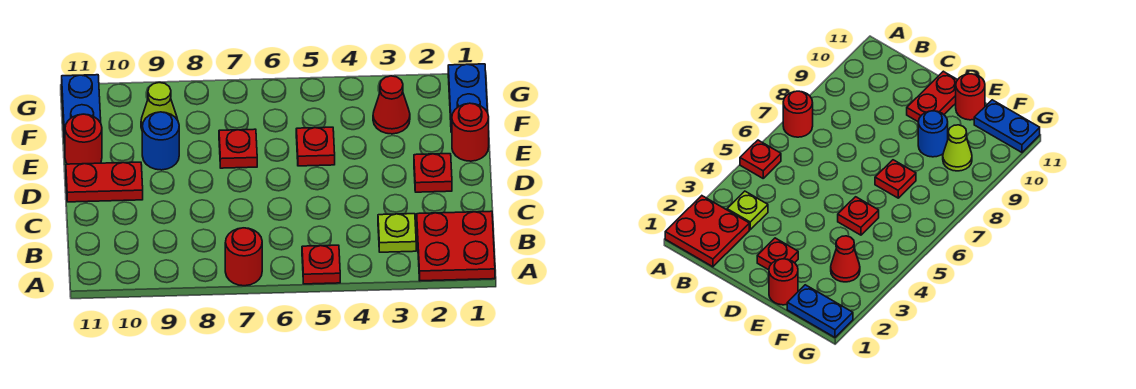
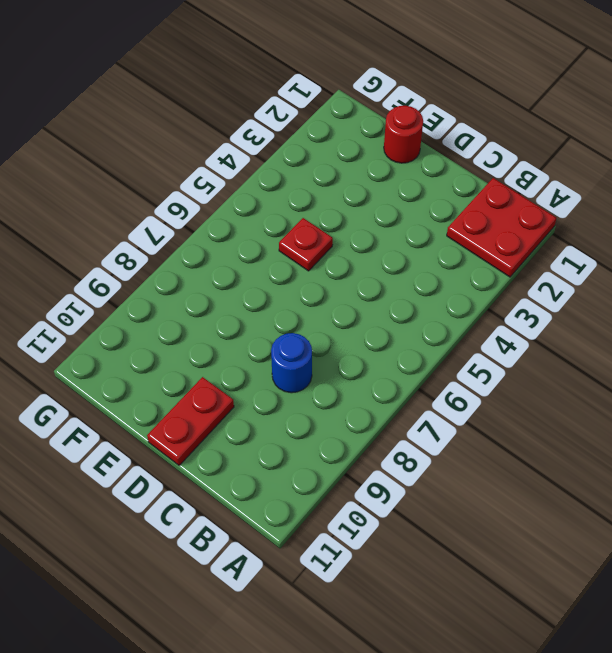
blue round brick C8 level 1 -> blue round brick E9 level 1
none -> red plate A5 level 1
none -> red round brick A7 level 1
none -> lime plate B3 level 1

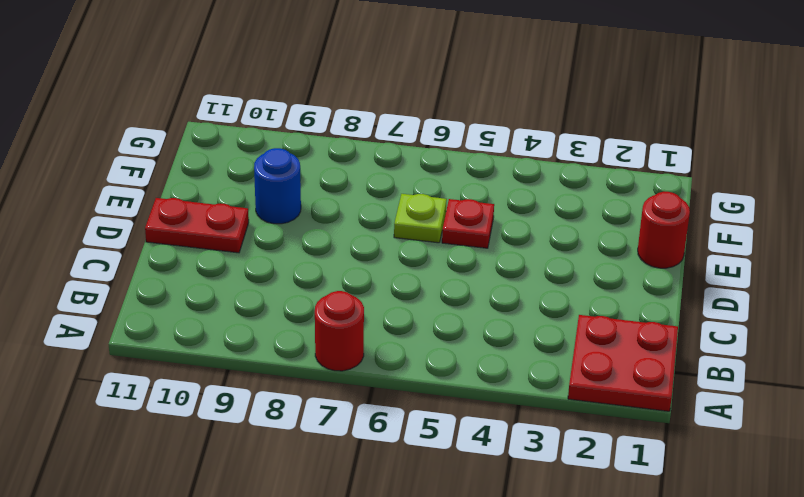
lime plate E6 level 1 -> lime plate B3 level 1
none -> red plate A5 level 1
none -> red plate D2 level 1
none -> red plate E7 level 1

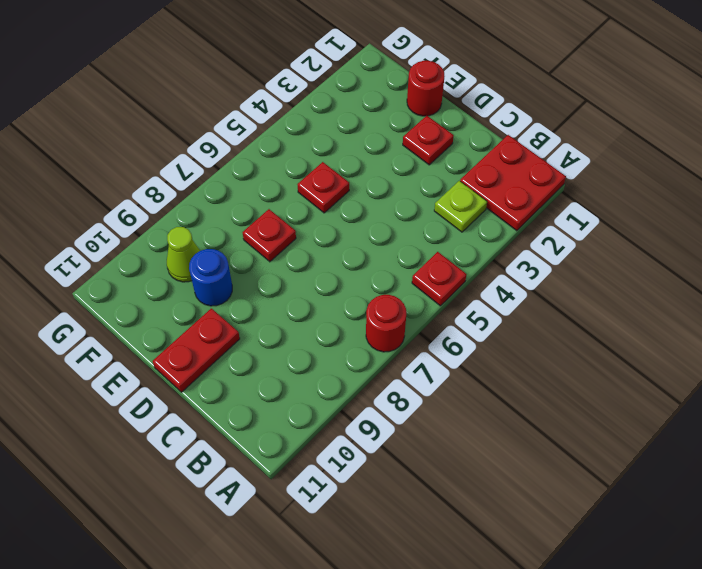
none -> red round brick E11 level 1
none -> blue plate F1:G1 level 1
none -> red cone F3 level 1

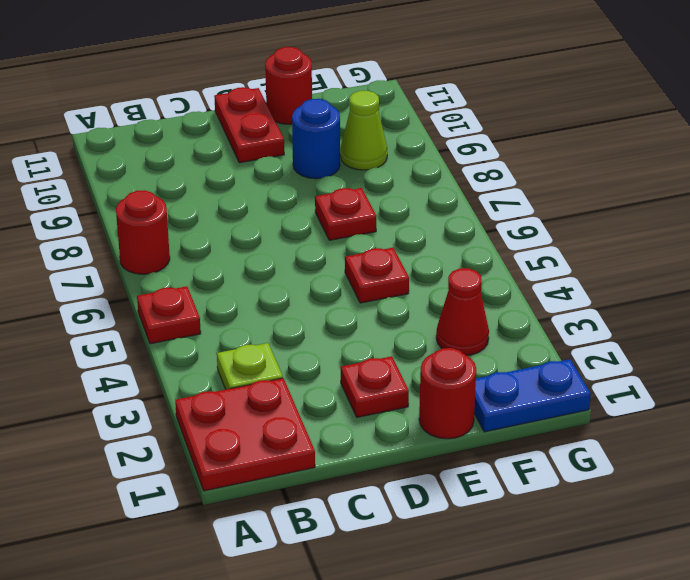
none -> blue plate F11:G11 level 1

